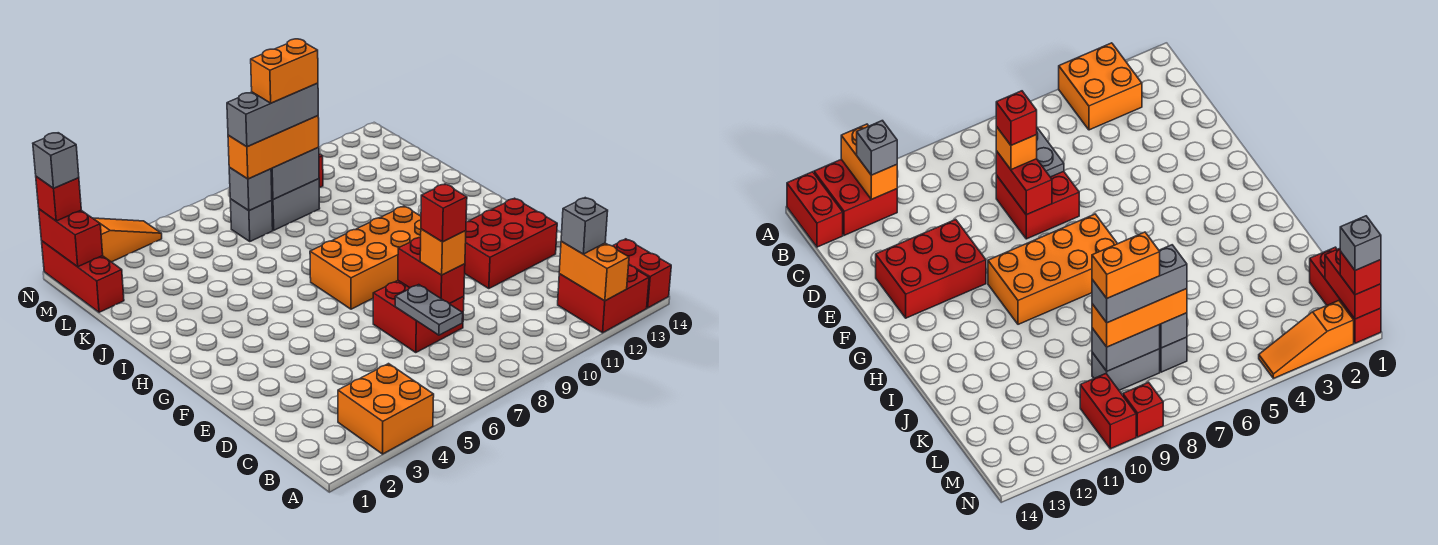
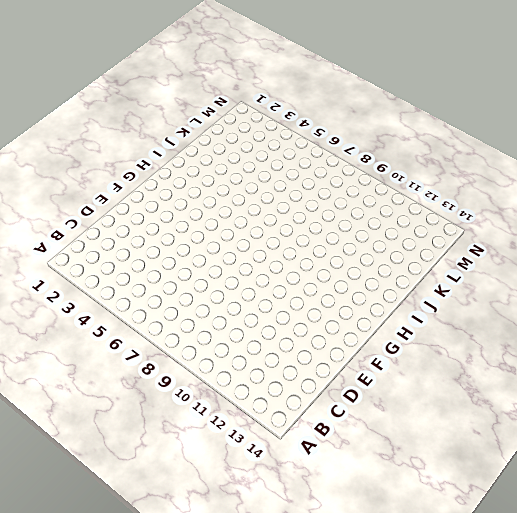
none -> orange brick A3:B4 level 1
none -> red brick A12:B13 level 1
none -> red brick A14:B14 level 1

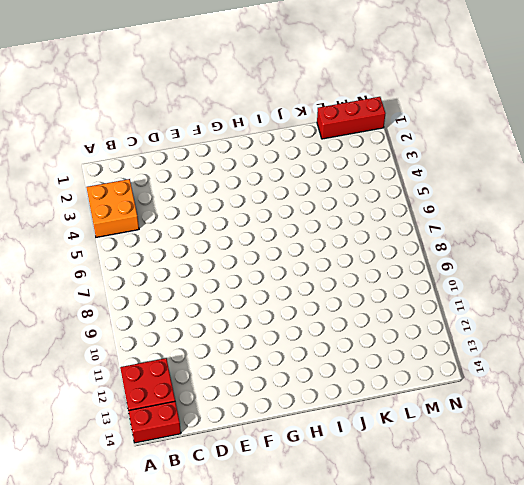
none -> red brick D7:E8 level 1
none -> red brick E11:F13 level 1
none -> orange brick G7:H10 level 1

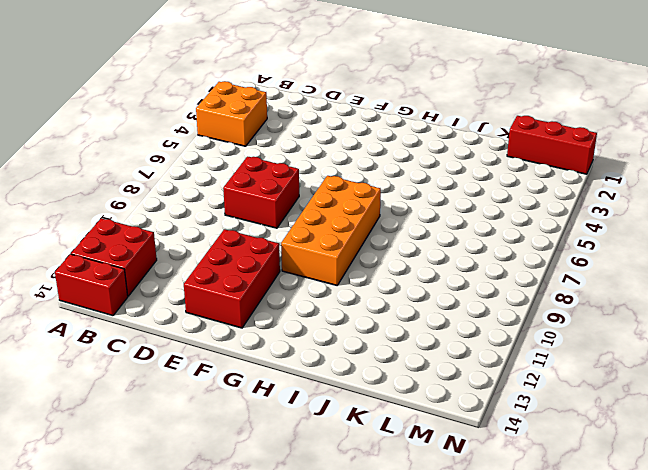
none -> grey brick L7 level 1
none -> grey brick L8:L9 level 1
none -> red brick M10:N10 level 1

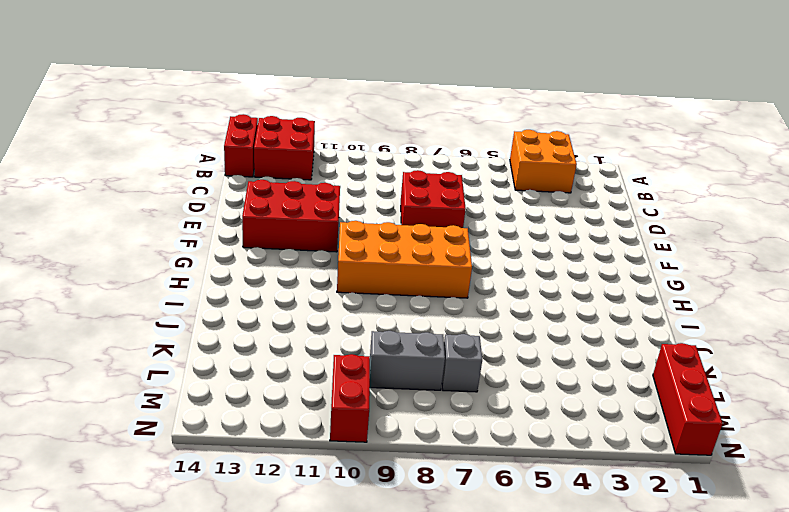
none -> orange slope N2:N4 level 1 top 2
none -> red brick N9 level 1
none -> orange brick A12:B12 level 2

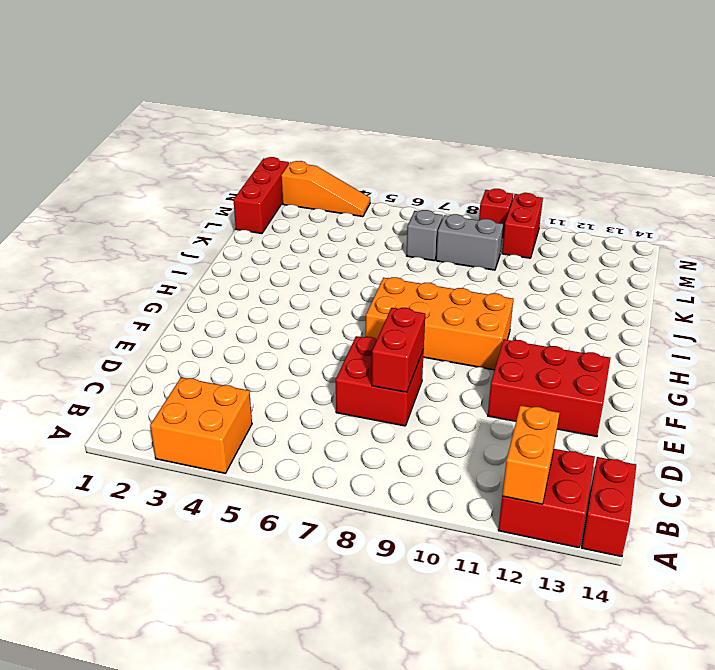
none -> grey plate C7:D7 level 2
none -> grey brick L7 level 2
none -> grey brick L8:L9 level 2

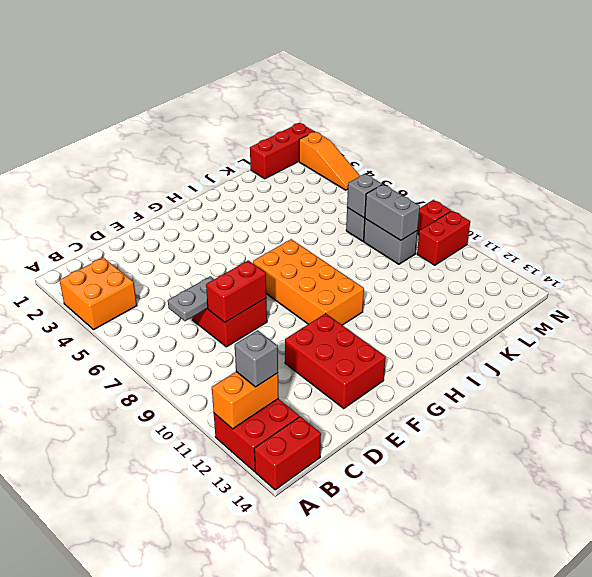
none -> red brick M1:N1 level 2
none -> orange brick D8 level 3
none -> orange brick L7:L9 level 3

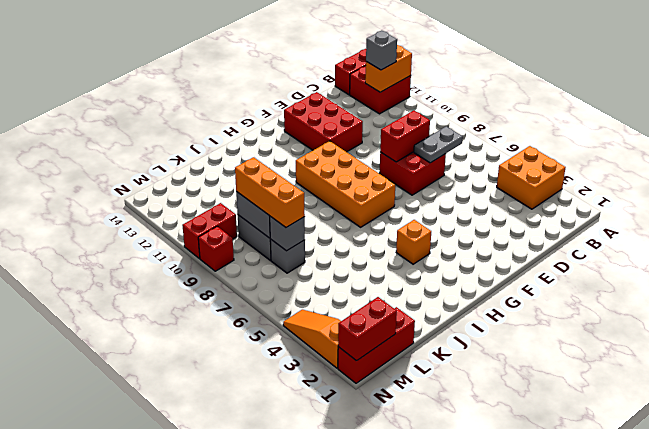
orange brick H4 level 1 -> orange brick D8 level 3
none -> red brick N1 level 3
none -> red brick D8 level 4
none -> grey brick L7:L9 level 4

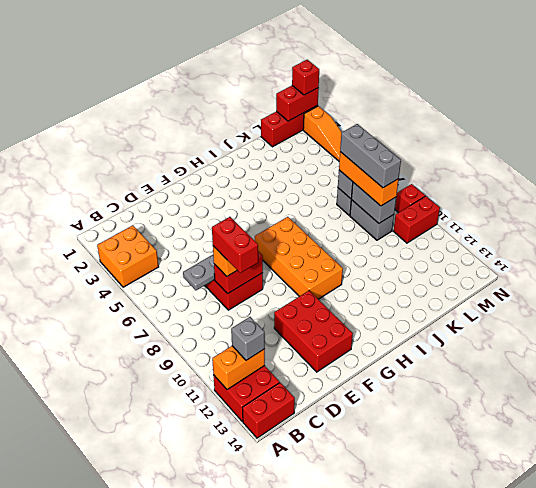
red brick D8:D9 level 4 -> red brick D8 level 4
none -> grey brick N1 level 4
none -> orange brick L8:L9 level 5

